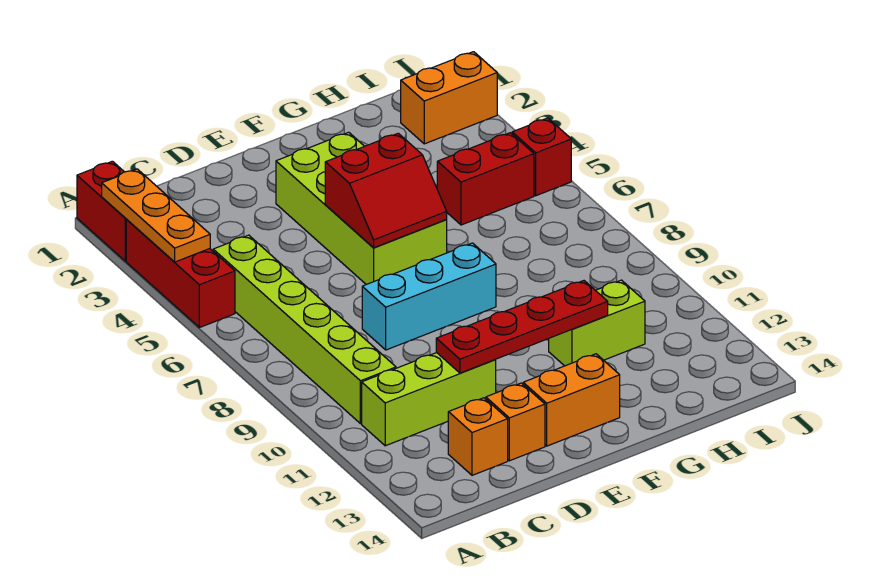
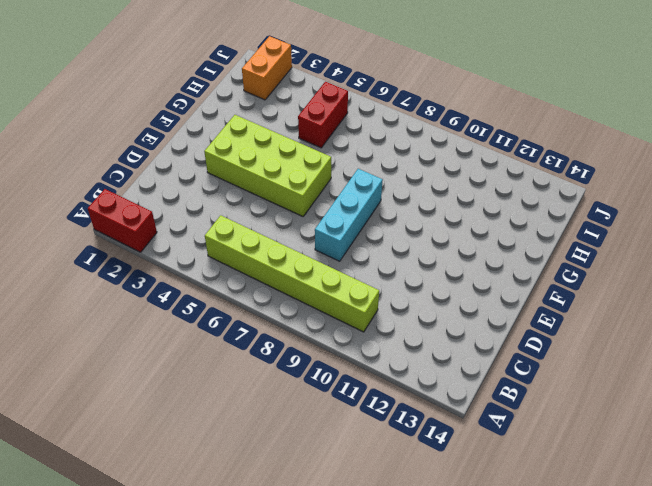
none -> red brick A3:A5 level 1
none -> lime brick B11:D11 level 1
none -> orange brick C13 level 1

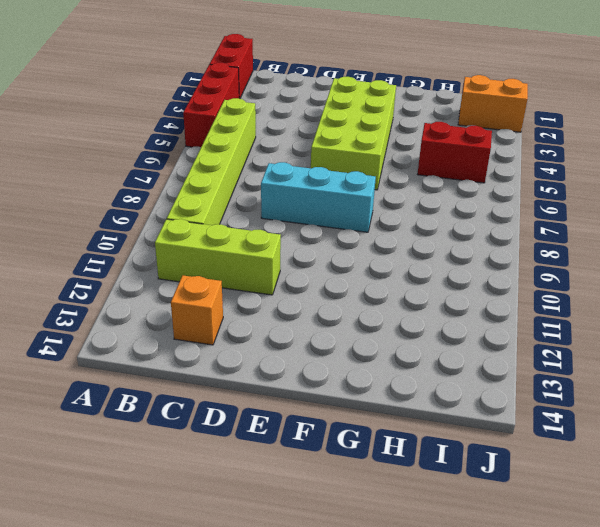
none -> orange brick D13 level 1
none -> orange brick E13:F13 level 1
none -> lime brick G11:H11 level 1

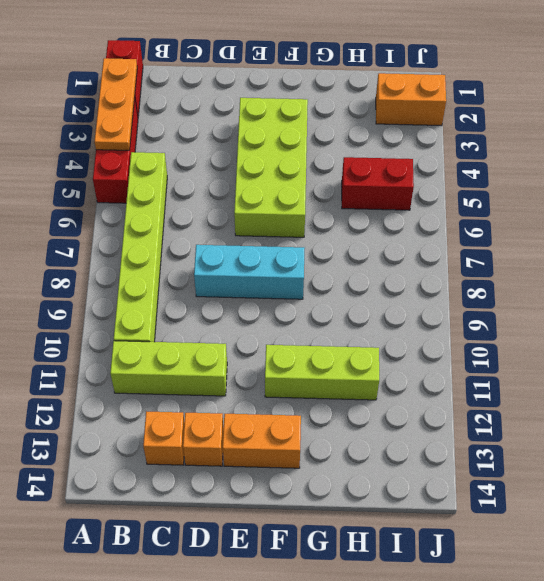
lime brick F11:H11 level 1 -> lime brick G11:H11 level 1
none -> red brick J5 level 1
none -> red plate D11:G11 level 2
none -> red slope E5:F6 level 2 top 5

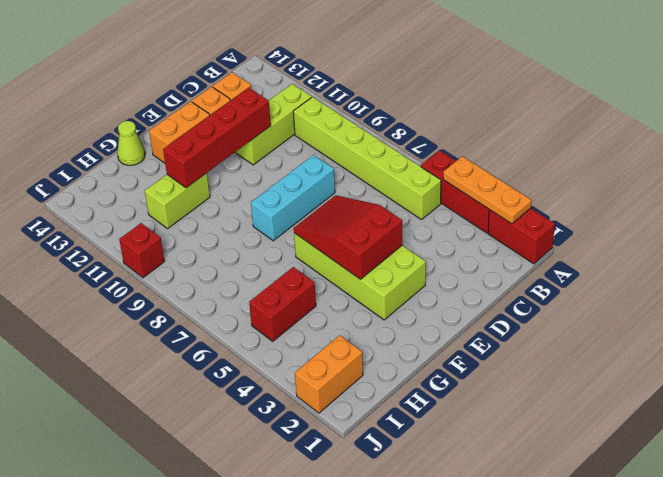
red brick D11:G11 level 2 -> red plate D11:G11 level 2
red slope E4:F6 level 2 top 4 -> red slope E5:F6 level 2 top 5
lime cone G14 level 1 -> none
red brick J10 level 1 -> red brick J5 level 1

